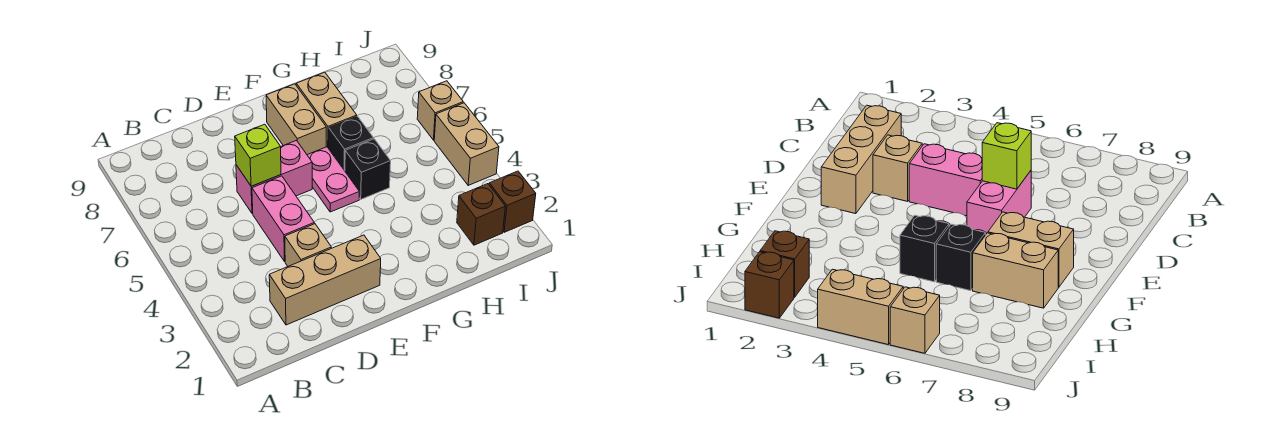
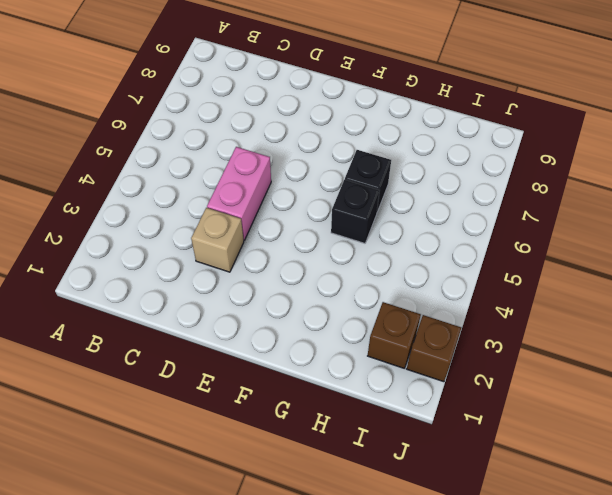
none -> tan brick C2:E2 level 1
none -> pink brick D6:E6 level 1
none -> pink plate F5:F6 level 1

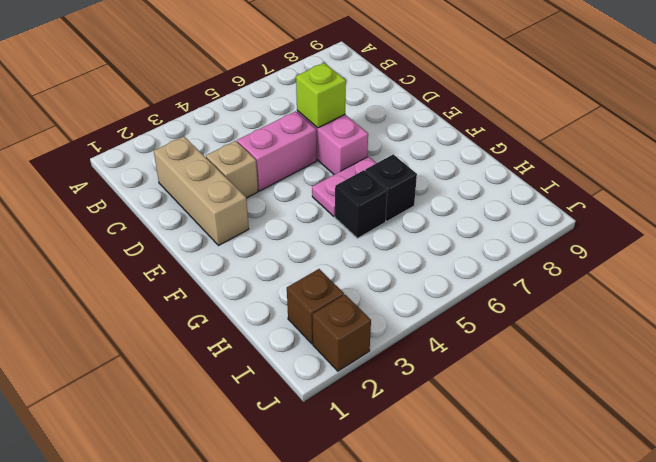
none -> tan brick F7:F8 level 1
none -> tan brick G7:G8 level 1
none -> tan brick J4:J5 level 1

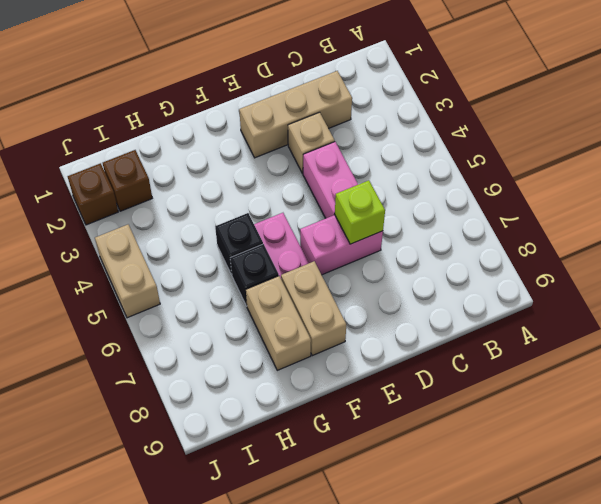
none -> tan brick J6 level 1

